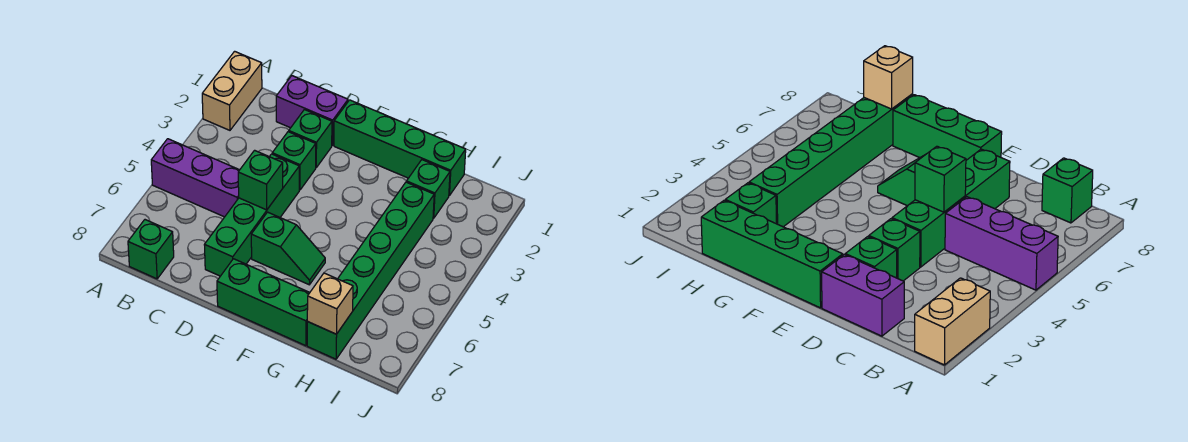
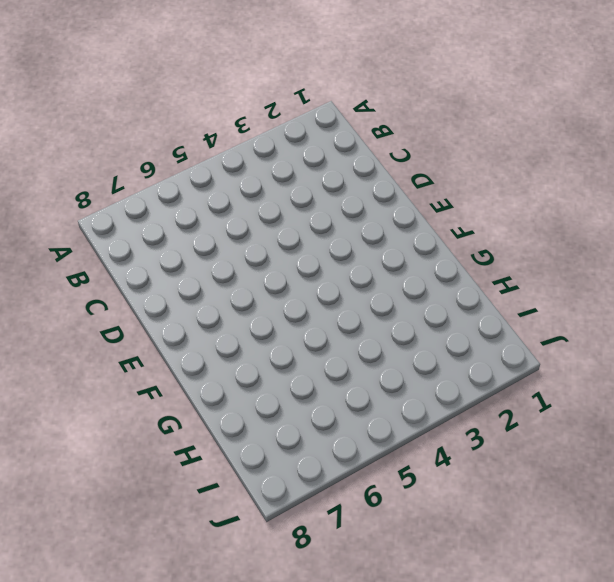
none -> tan brick A1:A2 level 1
none -> purple brick A5:C5 level 1
none -> green brick B8 level 1

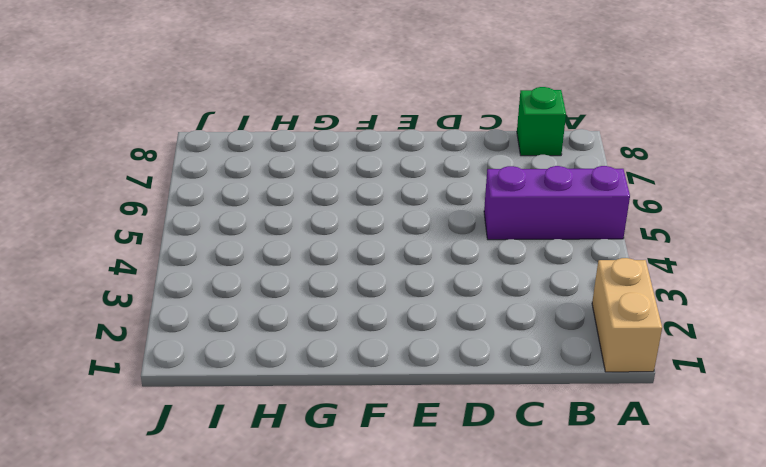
none -> purple brick C1:D1 level 1
none -> green brick D2 level 1
none -> green brick D3 level 1

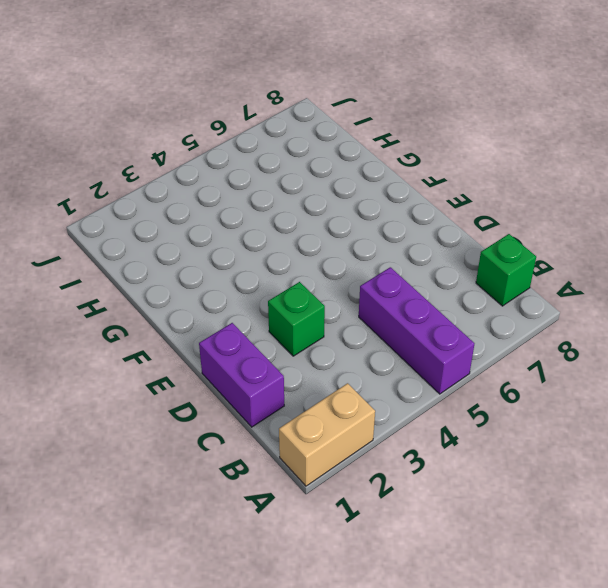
none -> green brick D2 level 1
none -> green brick D4:D7 level 1
none -> green brick E1:H1 level 1

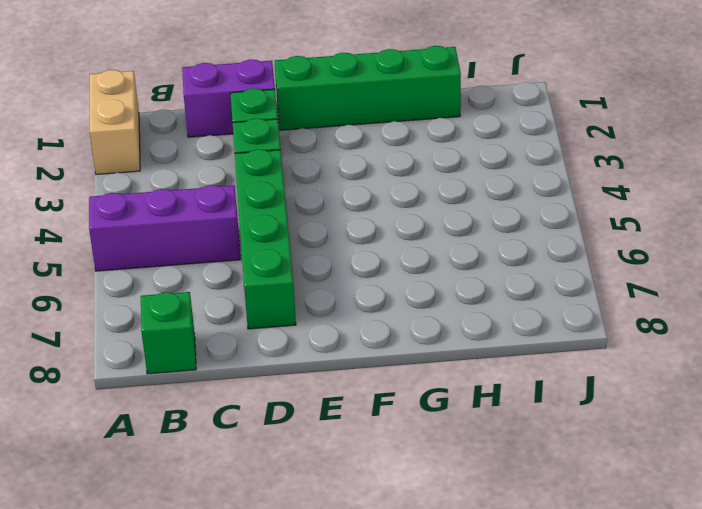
none -> green slope E6:F6 level 1 top E
none -> green brick E8:G8 level 1
none -> green brick H2 level 1

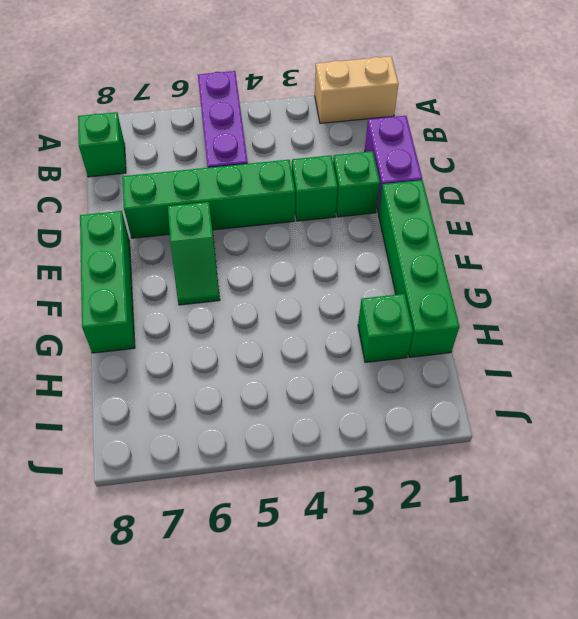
none -> green brick H3:H8 level 1
none -> green brick D5 level 2
none -> tan brick H8 level 2

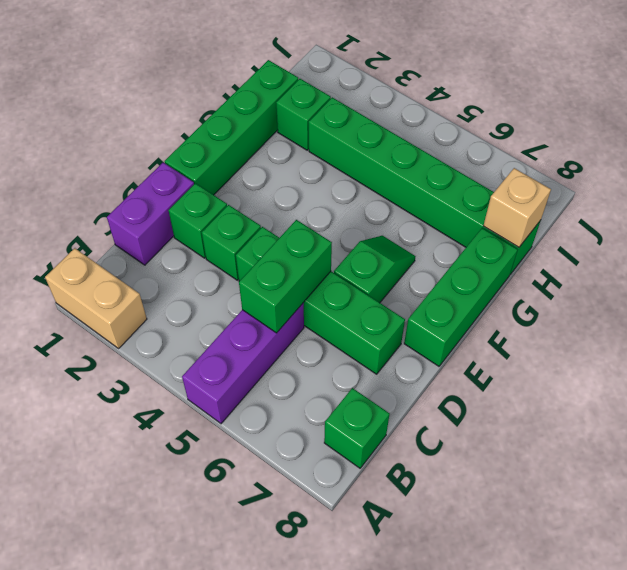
green brick C5:D5 level 2 -> green brick D5 level 2

